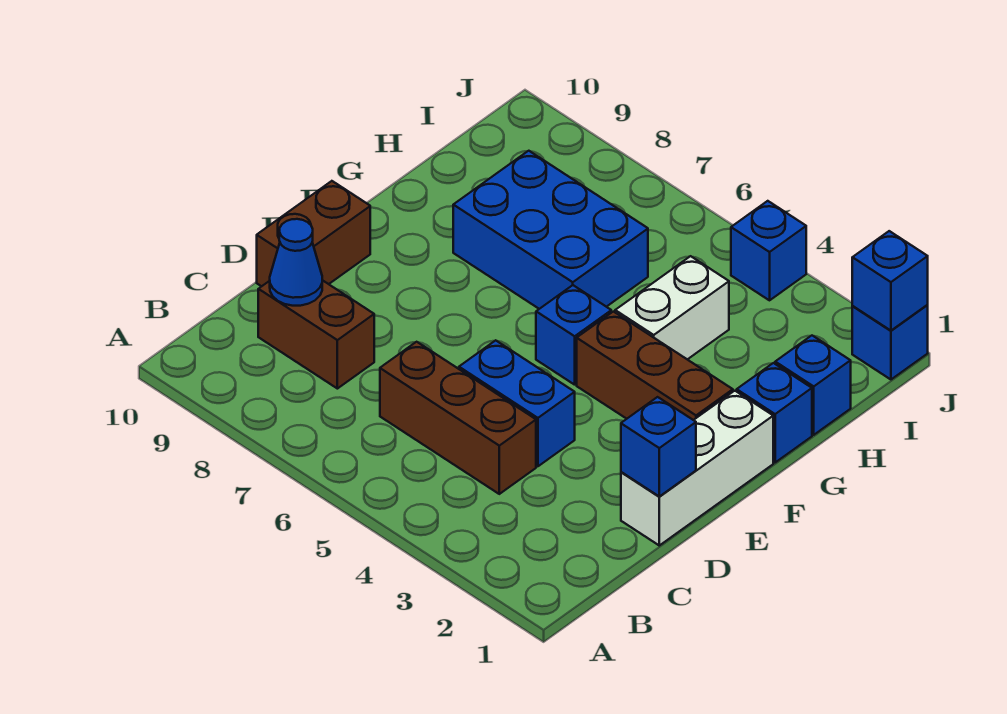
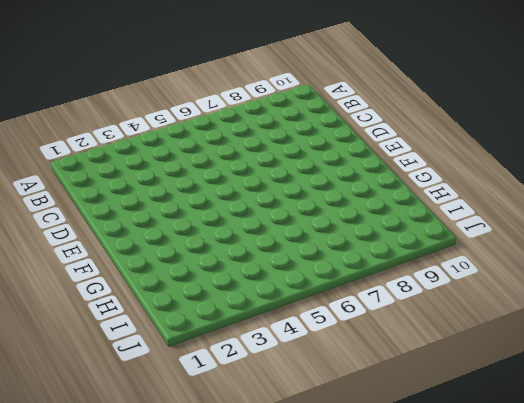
none -> brown brick C4:C6 level 1
none -> brown brick C8:C9 level 1
none -> white brick D1:F1 level 1

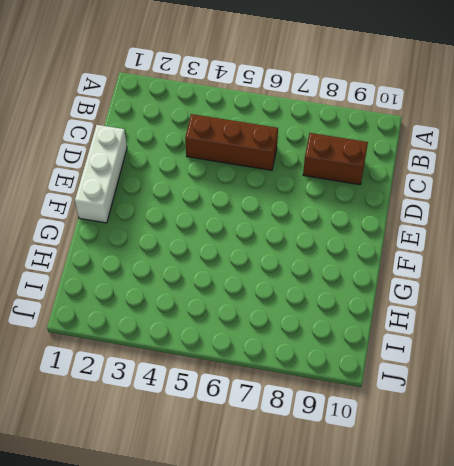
none -> blue brick D4:D5 level 1
none -> brown brick D10:E10 level 1
none -> brown brick F2:F4 level 1

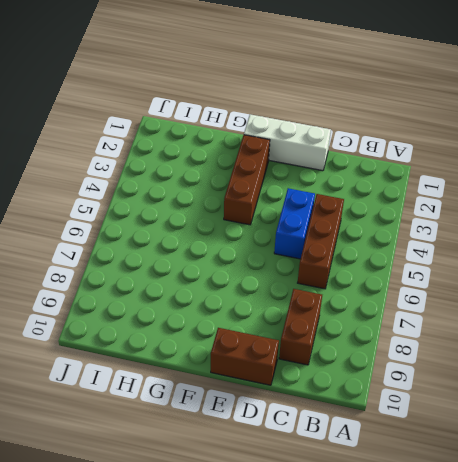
none -> blue brick F5 level 1
none -> blue brick G1 level 1
none -> white brick G4:H4 level 1

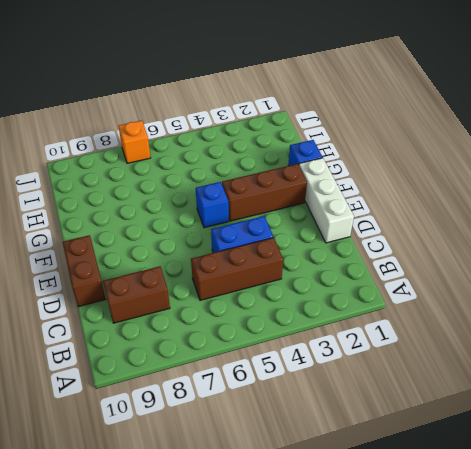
orange brick J7 level 1 -> none
none -> white brick G4:H4 level 1
none -> blue brick G6:H8 level 1
none -> blue brick H1 level 1

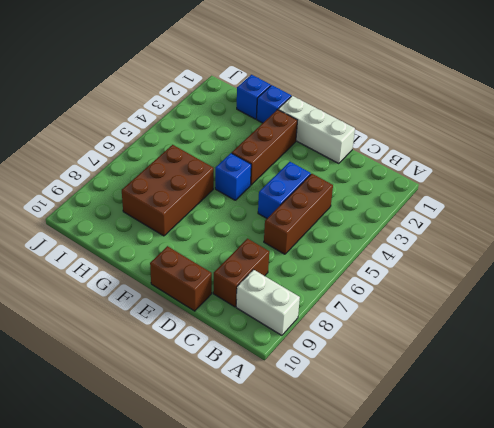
white brick A9:B9 level 1 -> white brick G4:H4 level 1
brown brick G6:H8 level 1 -> blue brick G6:H8 level 1
none -> blue brick J1 level 1
none -> blue brick J4 level 1
none -> blue cone C9 level 2

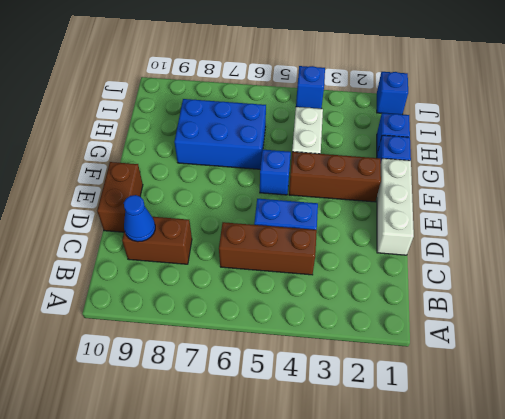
none -> blue brick D1 level 2
none -> blue brick J1 level 2

